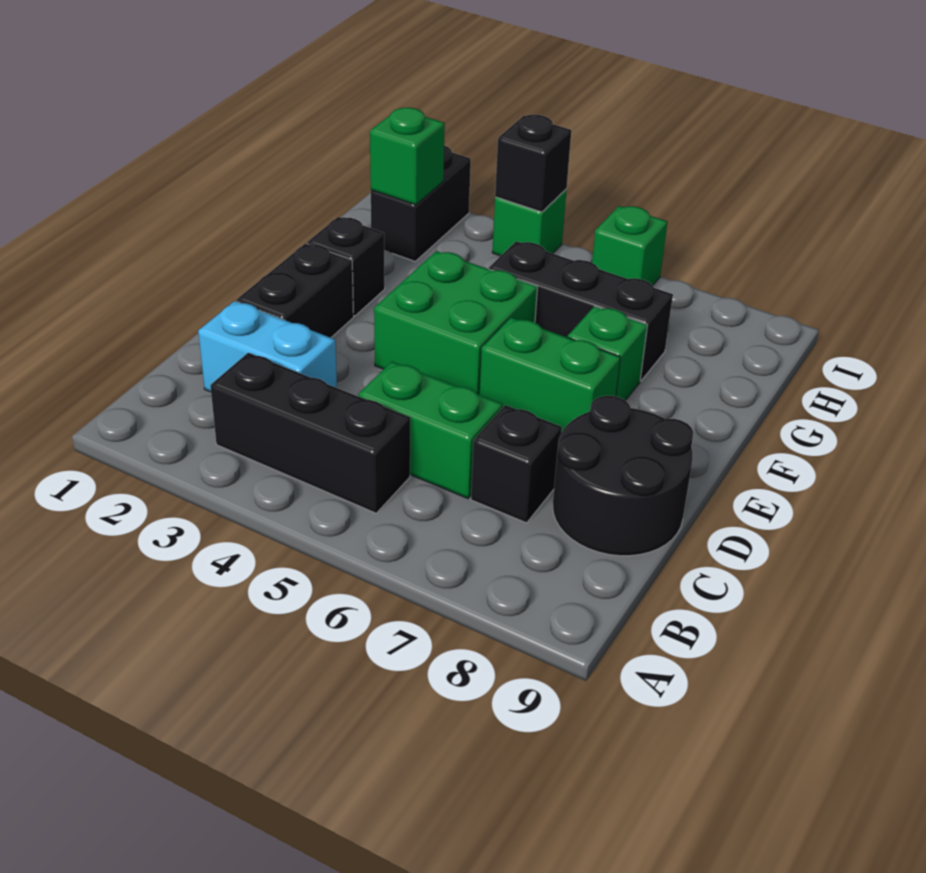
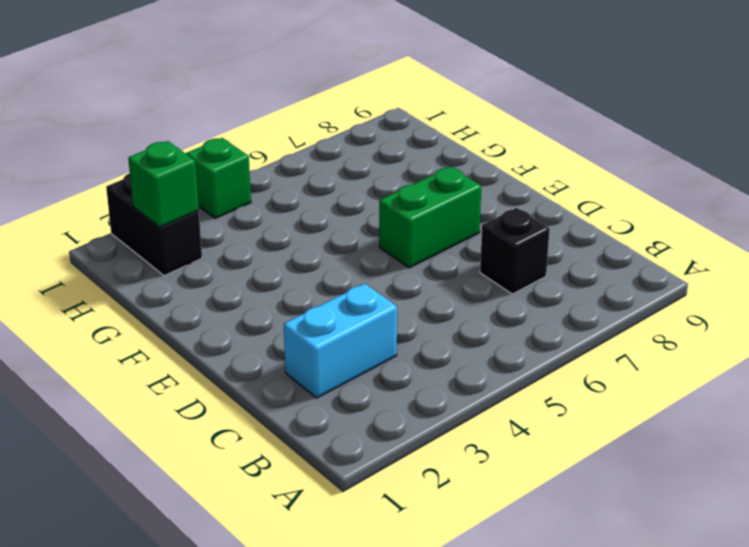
none -> black brick B3:B5 level 1
none -> green brick C5:C6 level 1
none -> black round brick C8:D9 level 1

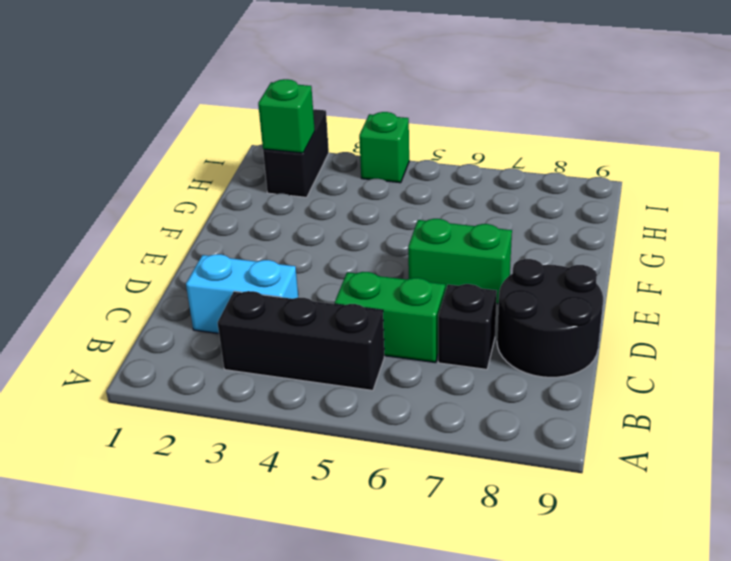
none -> black brick D2:E2 level 1
none -> green brick E4:F5 level 1
none -> black brick F2 level 1

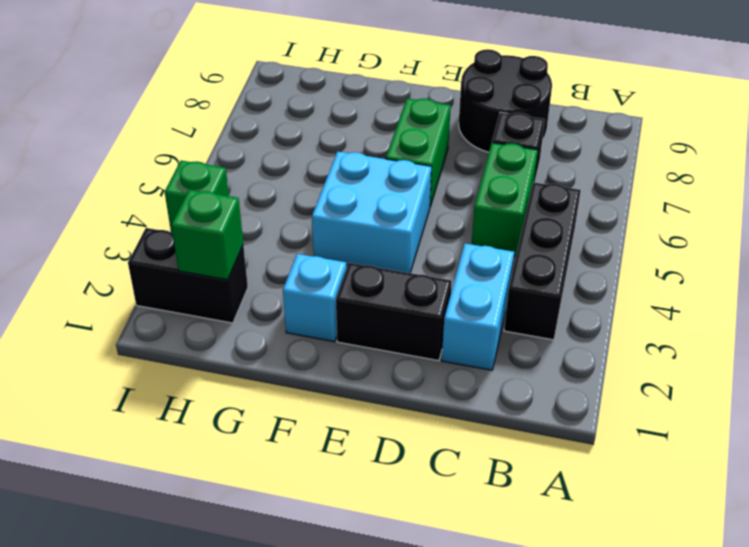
cyan brick E4:F5 level 1 -> green brick E4:F5 level 1
cyan brick F2 level 1 -> black brick F2 level 1
none -> green brick F7 level 1
none -> black brick G5:G7 level 1
none -> green brick I6 level 1

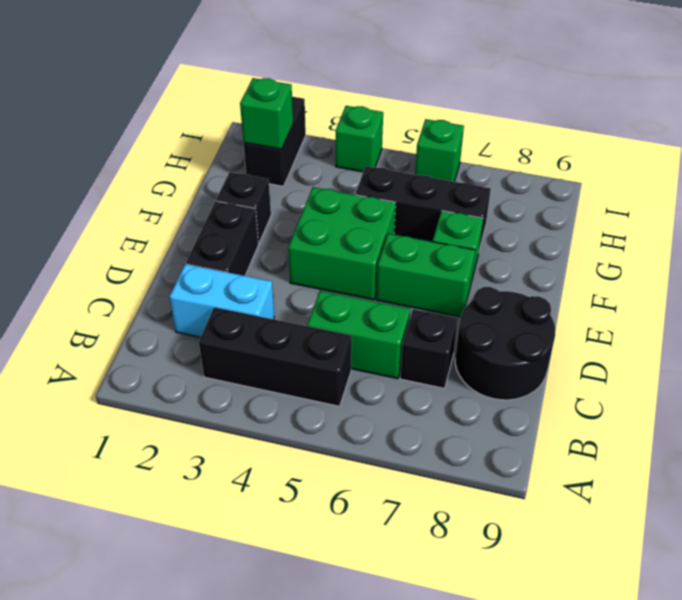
none -> black brick I4 level 2

